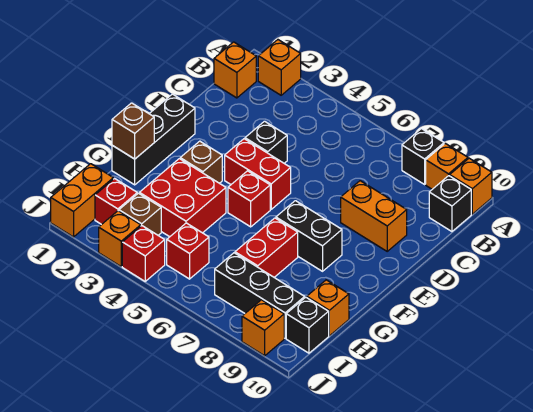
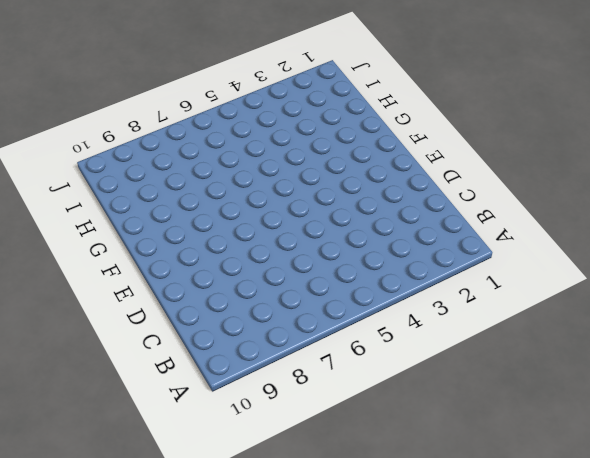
none -> orange brick A2 level 1
none -> black brick A8 level 1
none -> orange brick A9 level 1

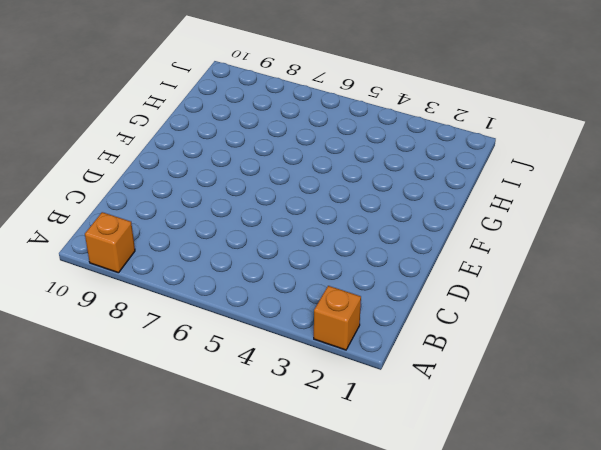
none -> black brick A8 level 1
none -> orange brick A10 level 1
none -> orange brick B1 level 1

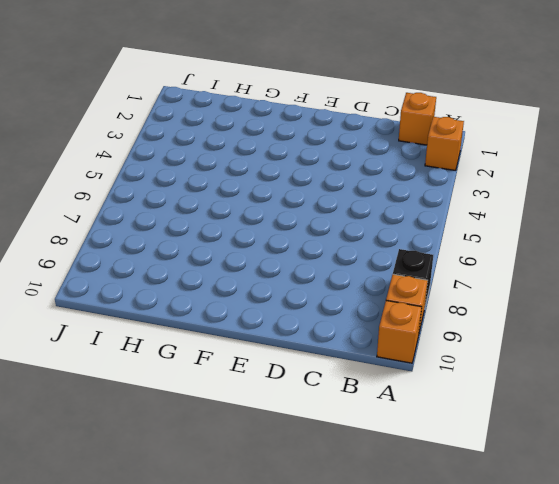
none -> black brick B10 level 1
none -> black brick D4 level 1
none -> orange brick D8:D9 level 1

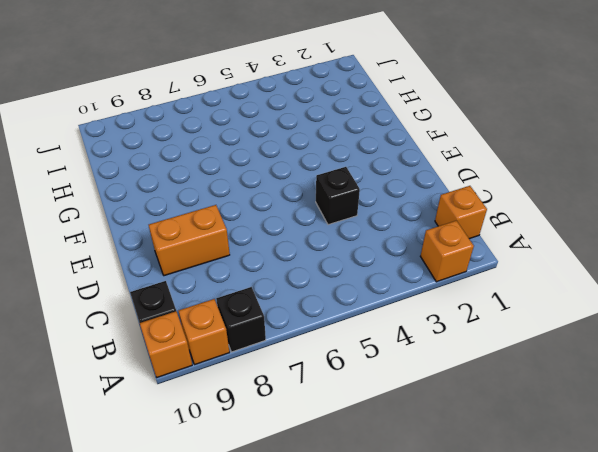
none -> black brick E1:G1 level 1
none -> red brick E4:E5 level 1
none -> brown brick F3 level 1

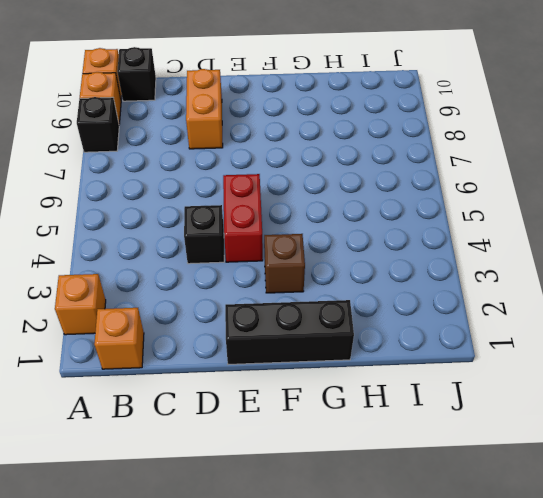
none -> red brick F5 level 1
none -> black brick F7:F8 level 1
none -> red brick G3:H4 level 1

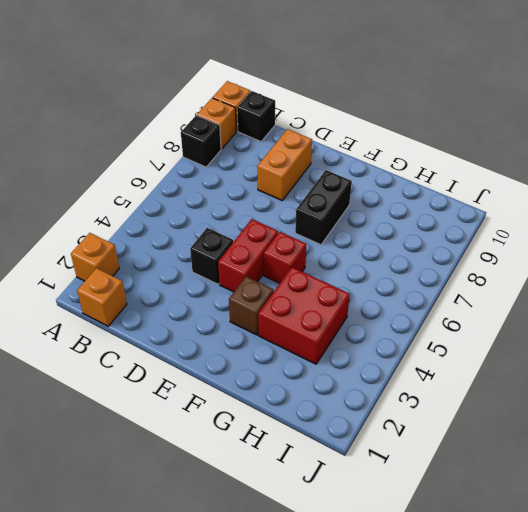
none -> black brick E1:G1 level 1
none -> red brick G7:H7 level 1
none -> orange brick H10 level 1

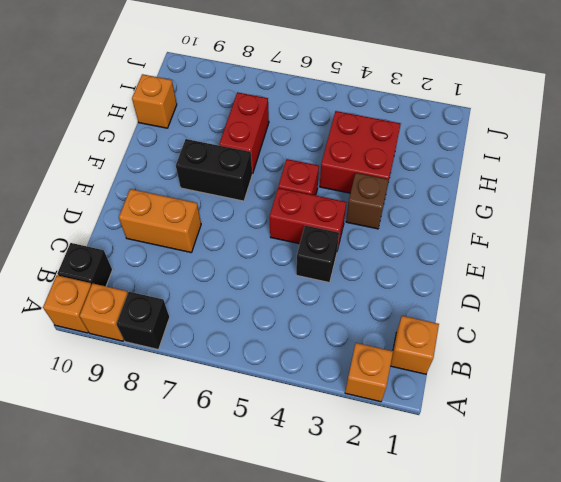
none -> black brick E1:G1 level 1
none -> orange brick I1:J1 level 1
none -> red brick I2 level 1

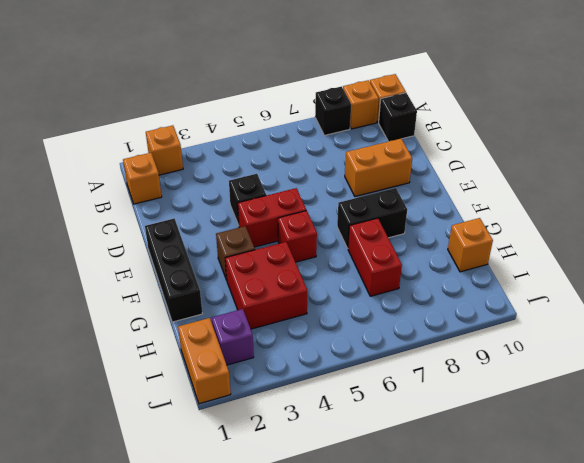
purple brick I2 level 1 -> red brick I2 level 1
none -> brown brick I3 level 1
none -> red brick I5 level 1
none -> black brick I7:I9 level 1

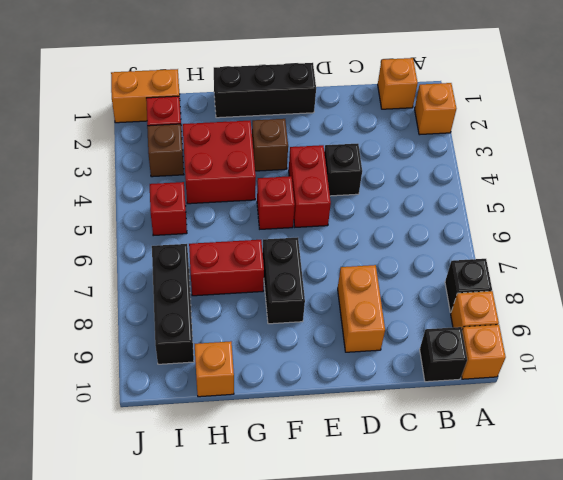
none -> black brick I10 level 1
none -> orange brick J3 level 1
none -> red brick J4 level 1

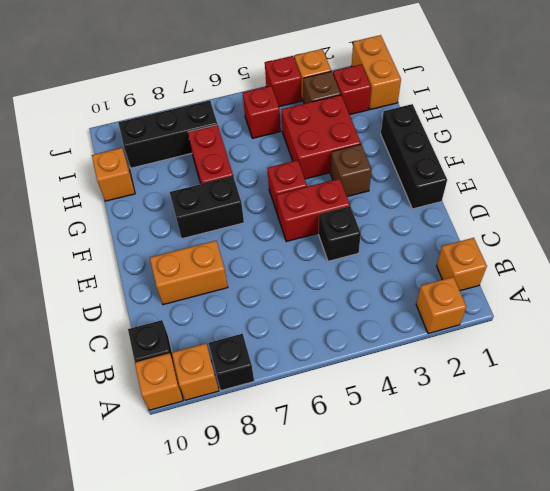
none -> black brick I10 level 1
none -> orange brick J9 level 1
none -> brown brick G1 level 2

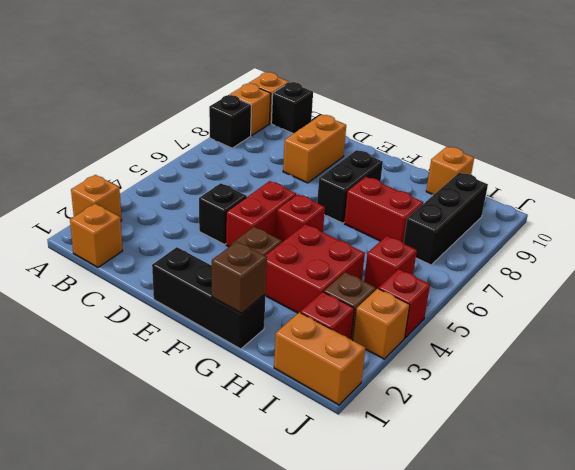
none -> black brick I10 level 1
none -> orange brick J9 level 1

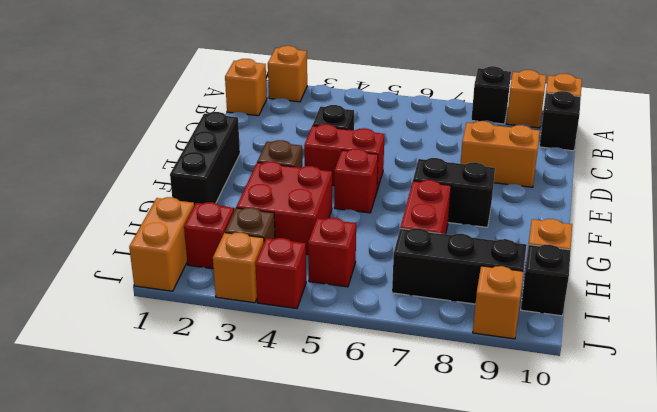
none -> brown brick G1 level 2

